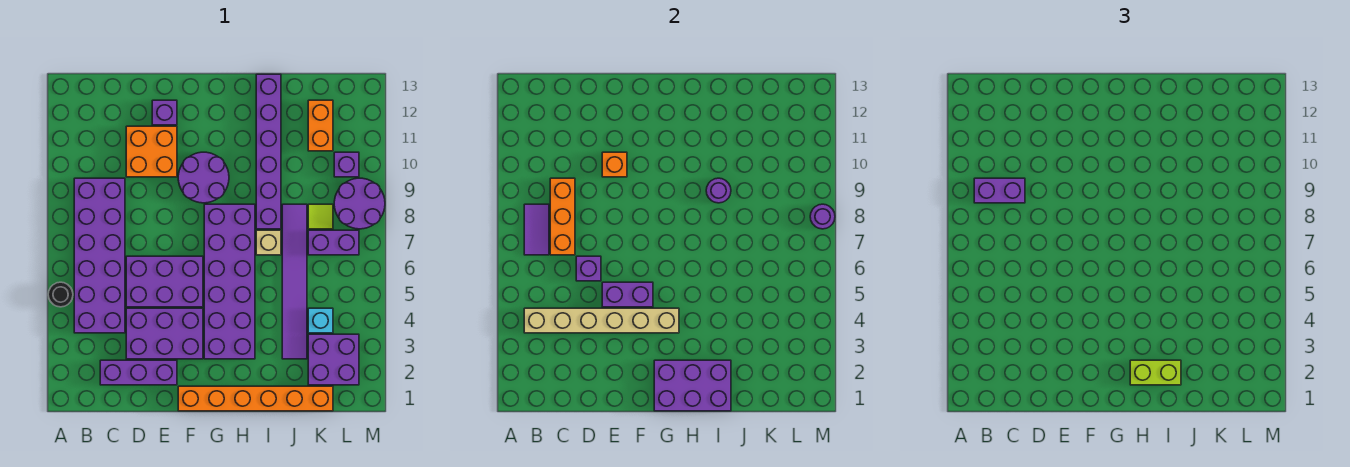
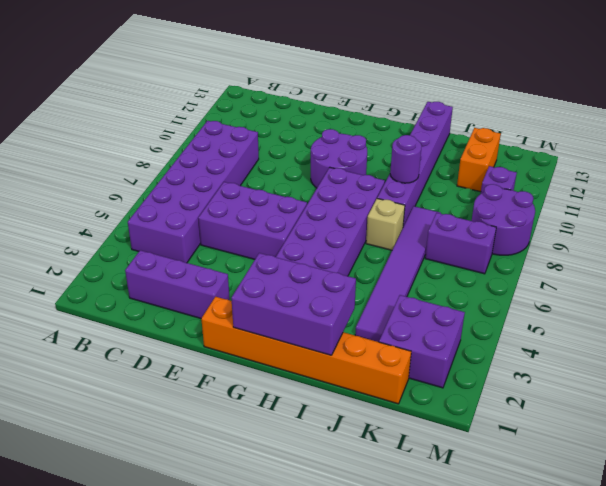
none -> black round brick A5 level 1
none -> purple brick D3:F4 level 1
none -> orange brick D10:E11 level 1
none -> purple brick E12 level 1

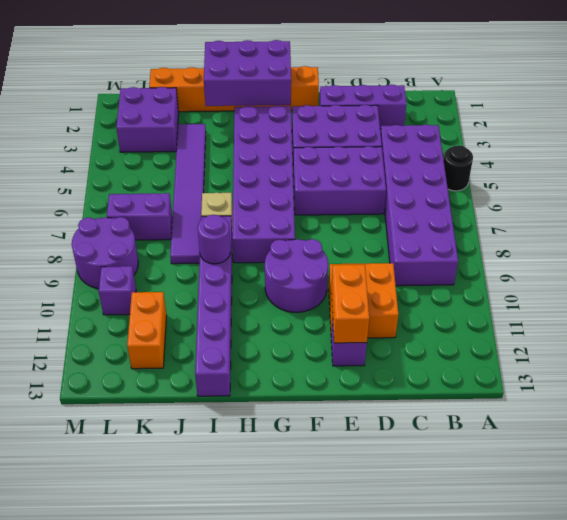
orange brick E11:E12 level 2 -> none
none -> cyan brick K4 level 1
none -> lime tile K8 level 1
none -> tan brick B4:G4 level 2
none -> purple tile B7:B8 level 2

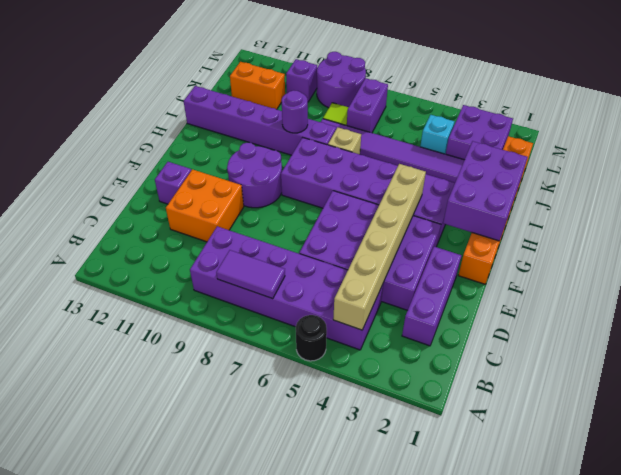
none -> orange brick C7:C9 level 2
none -> purple brick D6 level 2
none -> purple brick E5:F5 level 2
none -> orange brick E10 level 2

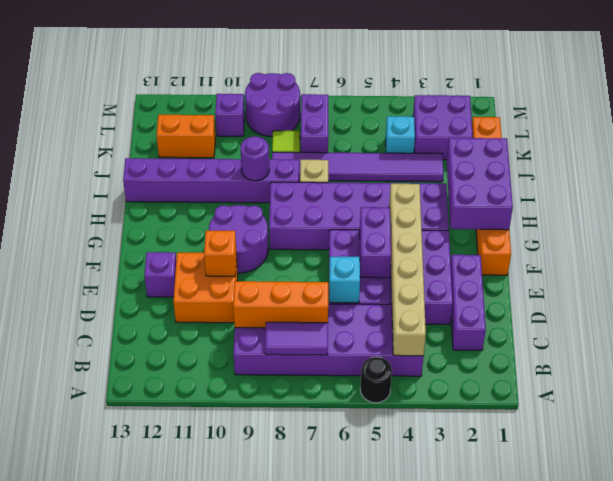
cyan brick D6 level 2 -> purple brick D6 level 2
none -> purple round brick M8 level 2
none -> purple brick B9:C9 level 3
none -> lime brick H2:I2 level 3

